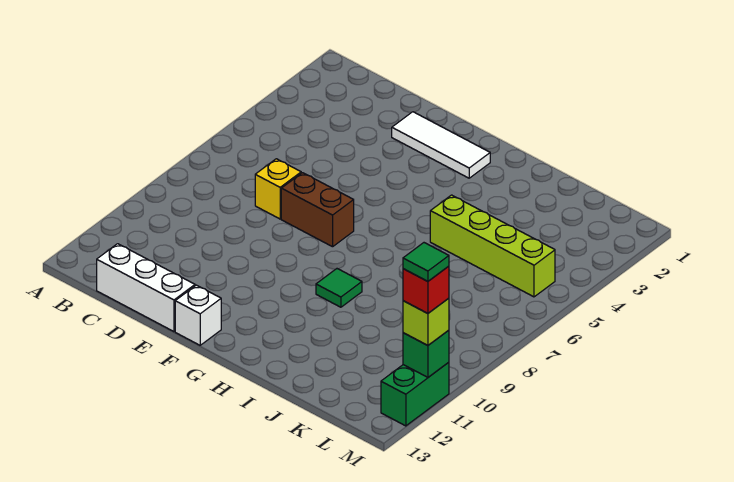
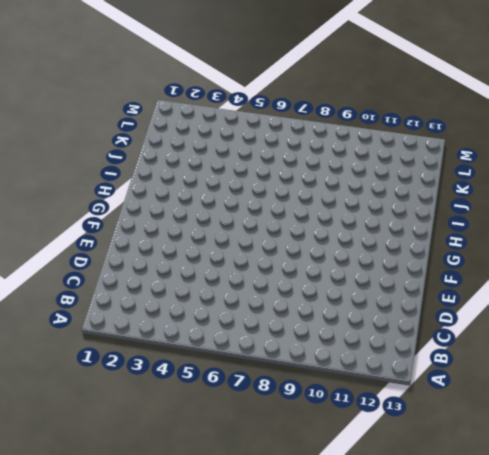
none -> white brick C13:E13 level 1
none -> yellow brick D7 level 1
none -> white tile E2:G2 level 1

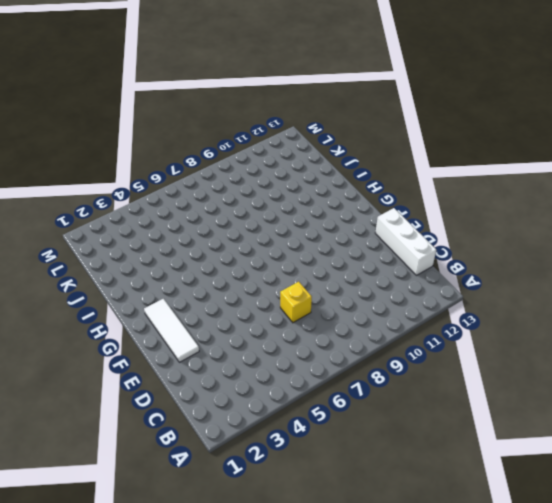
none -> brown brick E7:F7 level 1
none -> white brick F13 level 1
none -> green tile H9 level 1

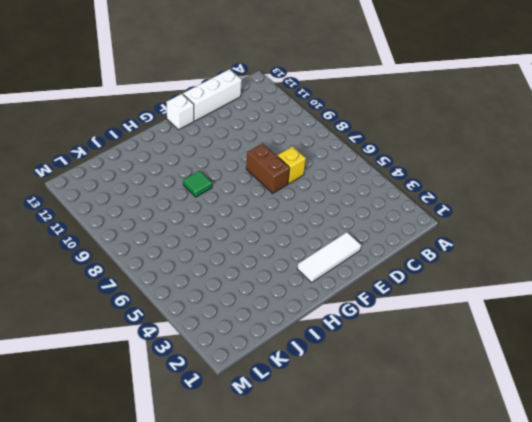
brown brick E7:E8 level 1 -> brown brick E7:F7 level 1
none -> lime brick I5:L5 level 1
none -> green brick M11:M12 level 1
none -> green brick M11 level 2

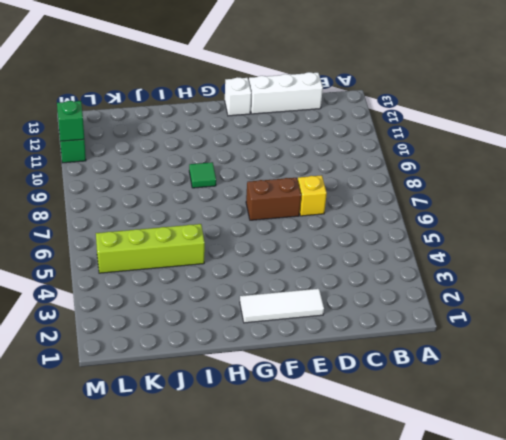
none -> lime brick M11 level 3
none -> red brick M11 level 4
none -> green tile M11 level 5

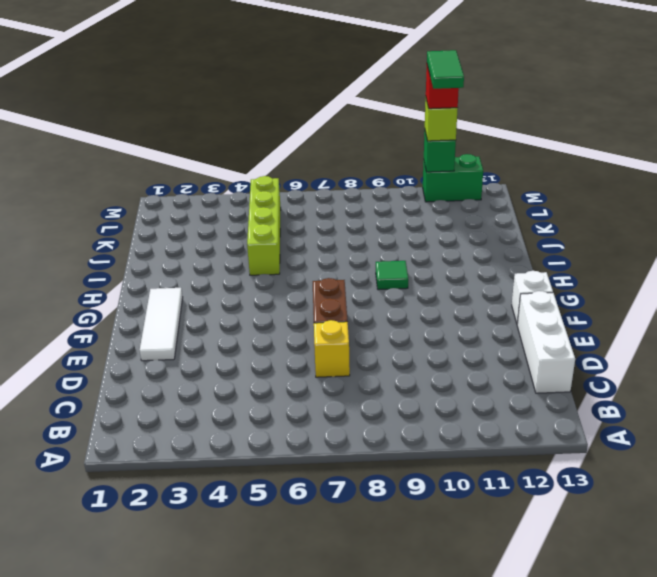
green tile L11:M11 level 5 -> green tile M11 level 5

